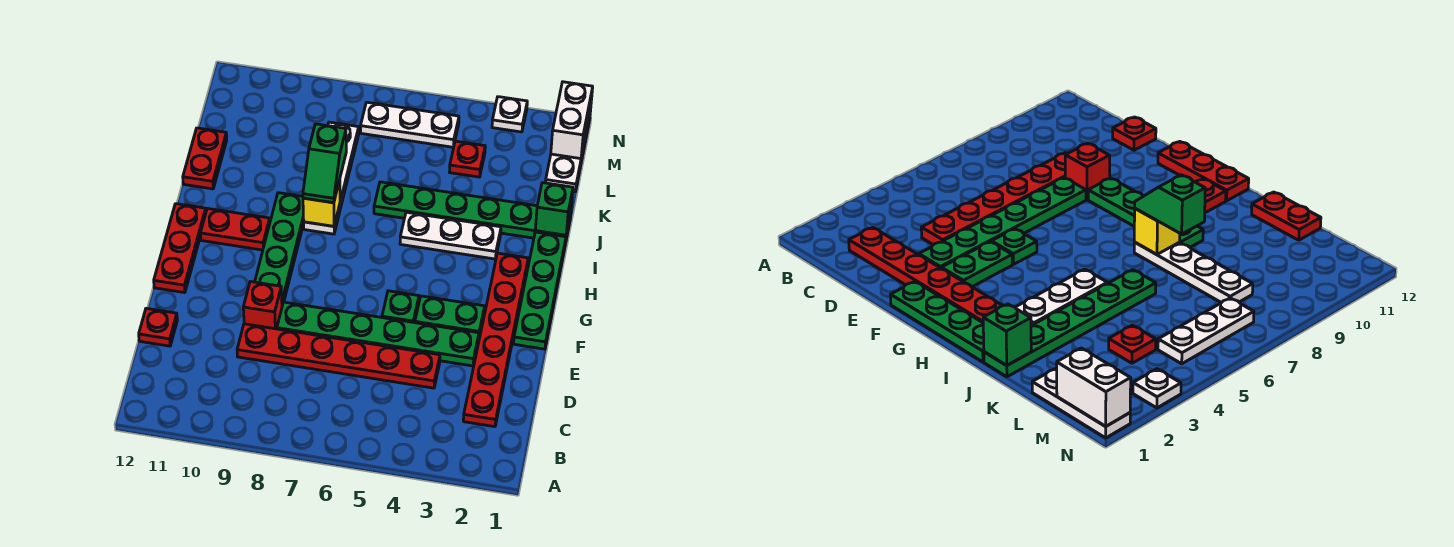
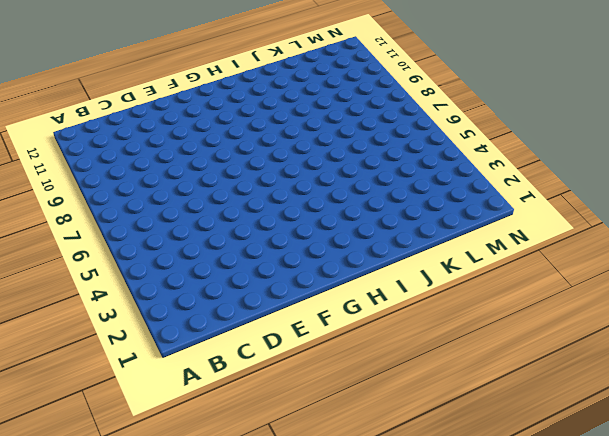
none -> red plate C2:H2 level 1
none -> red plate D4:D9 level 1
none -> red plate D12 level 1

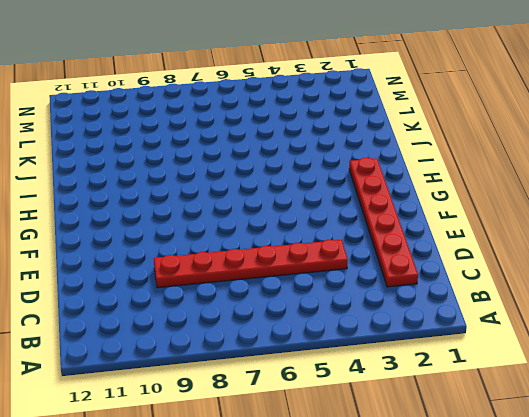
none -> red plate D12 level 1
none -> green plate E3:E8 level 1
none -> red brick E9 level 1

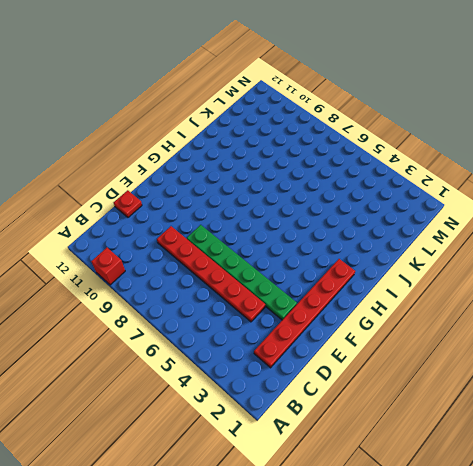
red brick A10 level 1 -> red brick E9 level 1
none -> green plate F1:I1 level 1
none -> green plate F3:F4 level 1
none -> green plate F5 level 1

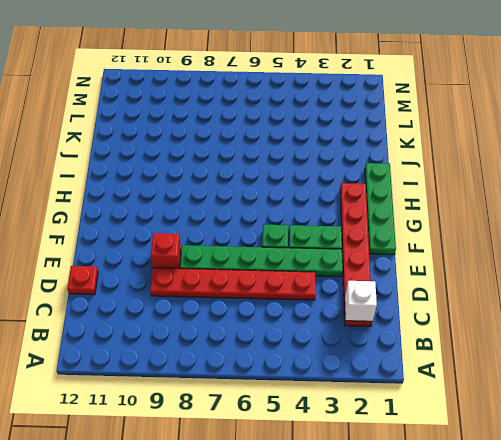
white brick C2 level 2 -> none
none -> green plate F9:I9 level 1
none -> red plate F12:H12 level 1
none -> red plate H10:H11 level 1

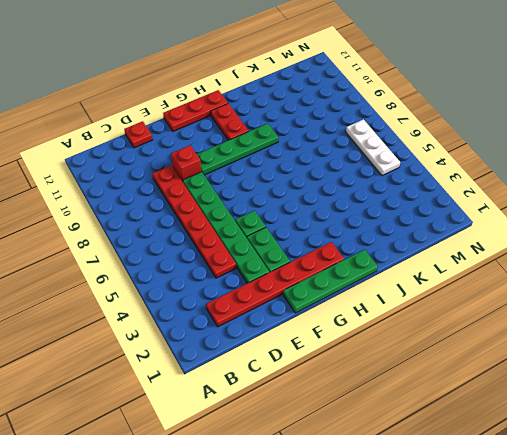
none -> white plate I3:I5 level 1
none -> white plate I8:L8 level 1
none -> green plate J1:J6 level 1

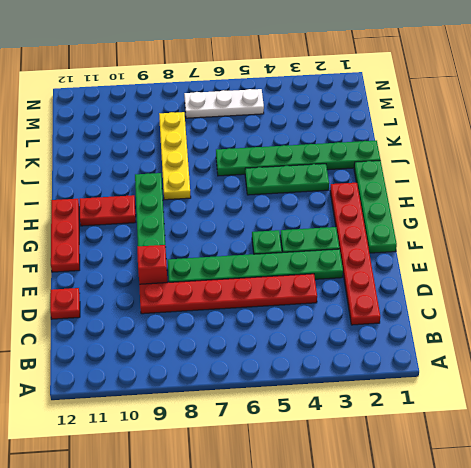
green plate I3:I5 level 1 -> white plate I3:I5 level 1
yellow plate I8:L8 level 1 -> white plate I8:L8 level 1
none -> red plate J12:K12 level 1
none -> white plate L1:N1 level 1
none -> red plate L4 level 1

